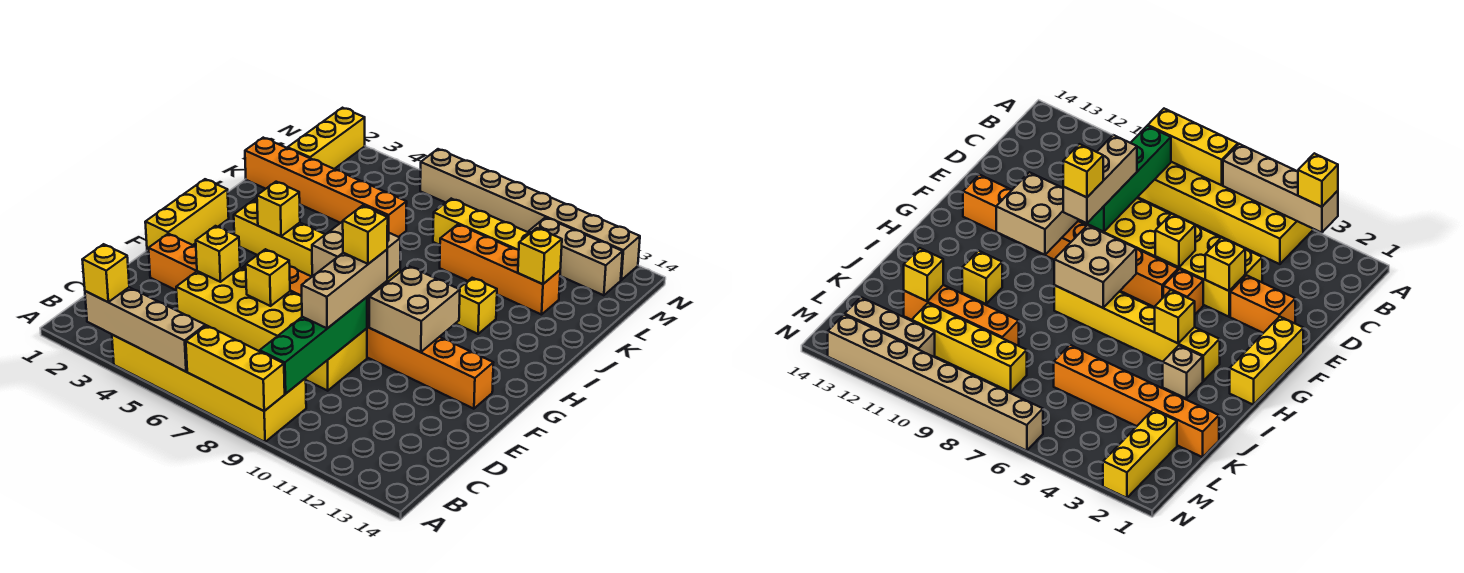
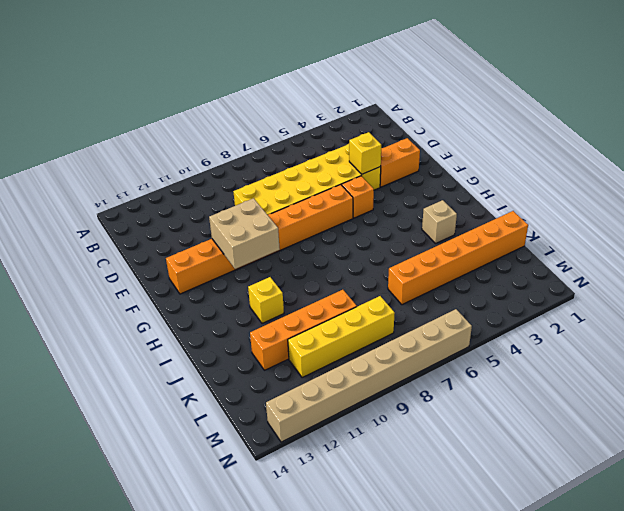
none -> yellow brick A4:B9 level 1
none -> yellow brick F1:H1 level 1
none -> yellow brick H3:H8 level 1

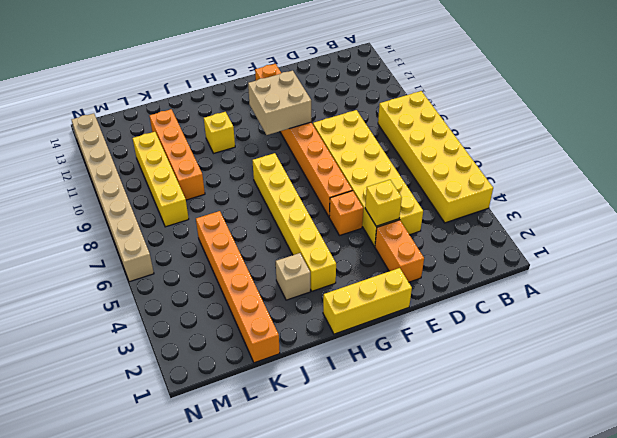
none -> yellow brick L2:N2 level 1
none -> tan brick M11:M13 level 1
none -> tan brick A3:A6 level 2

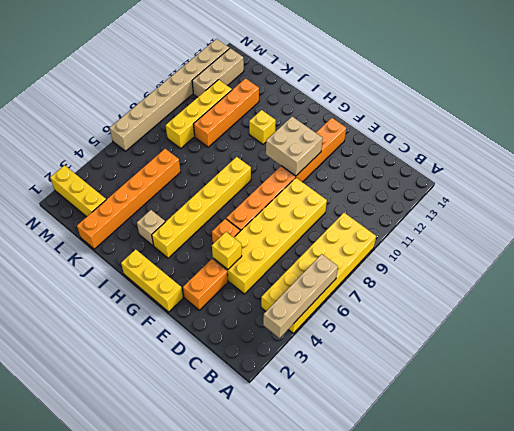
none -> yellow brick A7:A9 level 2
none -> green brick B9:E9 level 2
none -> yellow brick E6 level 2

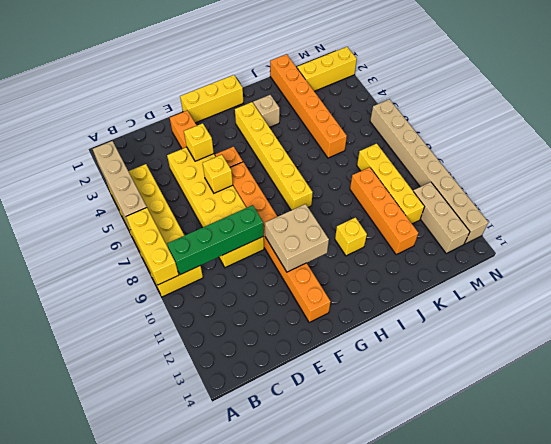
none -> tan brick G7:H8 level 2
none -> yellow brick H4 level 2
none -> yellow brick K12 level 2

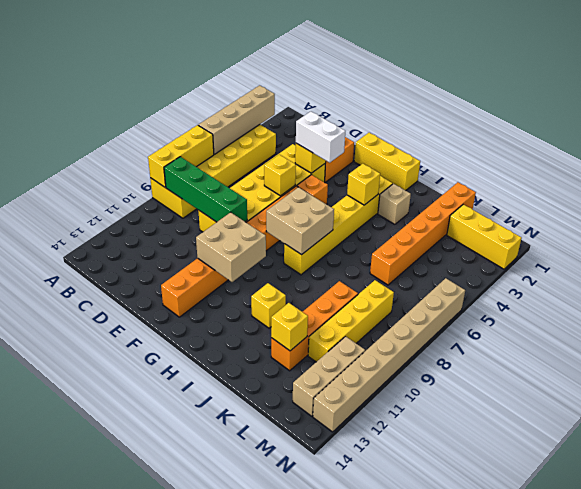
white brick E4:F4 level 3 -> none
none -> yellow brick A3 level 3
none -> tan brick D9:F9 level 3
none -> yellow brick F9 level 4

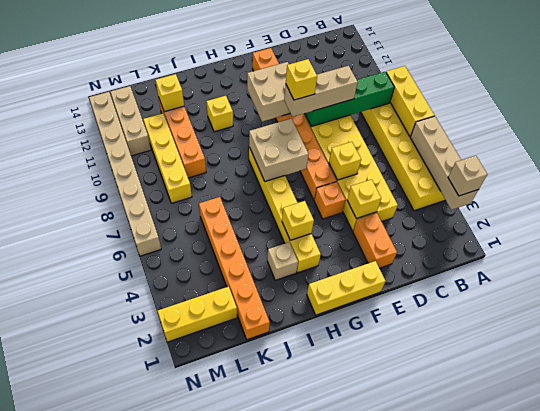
tan brick A3 level 3 -> yellow brick A3 level 3

